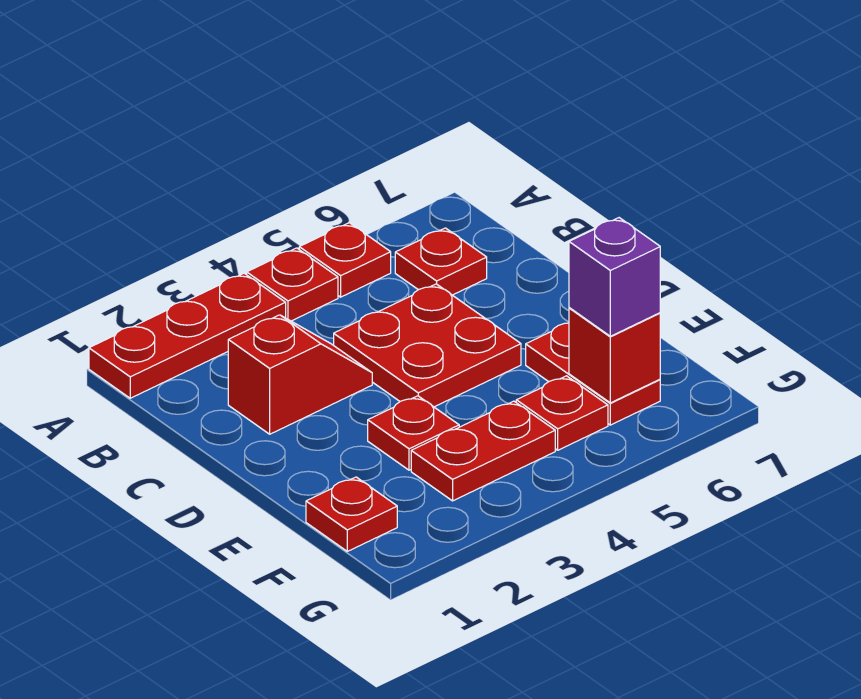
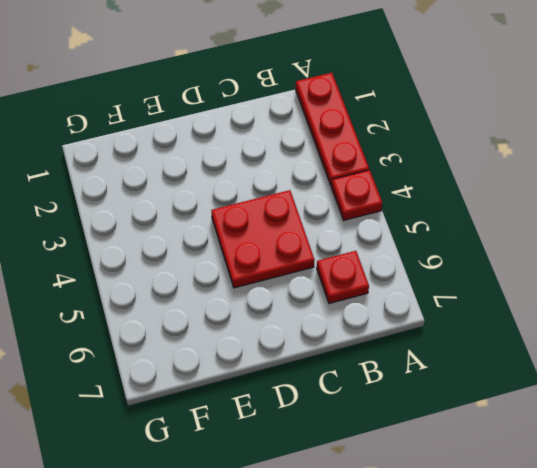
none -> red plate A5 level 1
none -> red slope C2:C3 level 1 top 2
none -> red plate E3 level 1

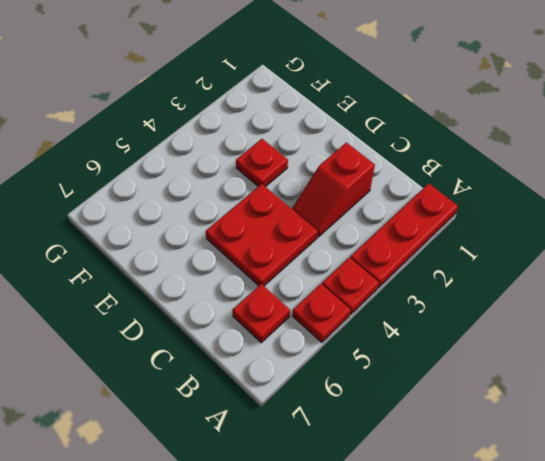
none -> red plate E6:F6 level 1
none -> red plate F1 level 1
none -> red plate F3:F4 level 1

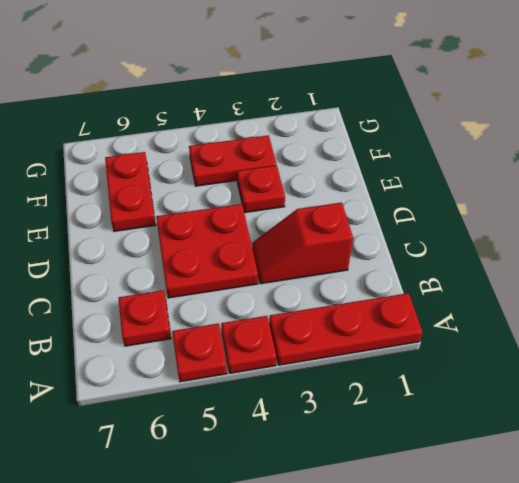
none -> red plate F1 level 1
none -> red plate F5 level 1
none -> red brick F6 level 2

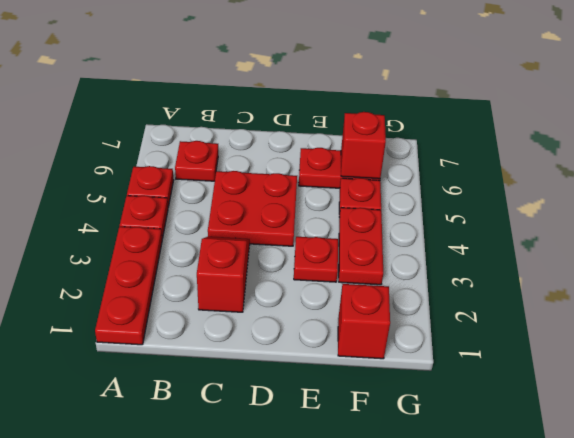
red brick F1 level 1 -> red plate F1 level 1
none -> purple brick F6 level 3

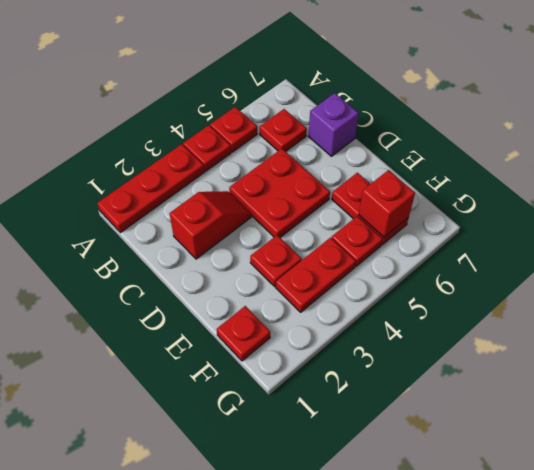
purple brick C7 level 1 -> purple brick F6 level 3

